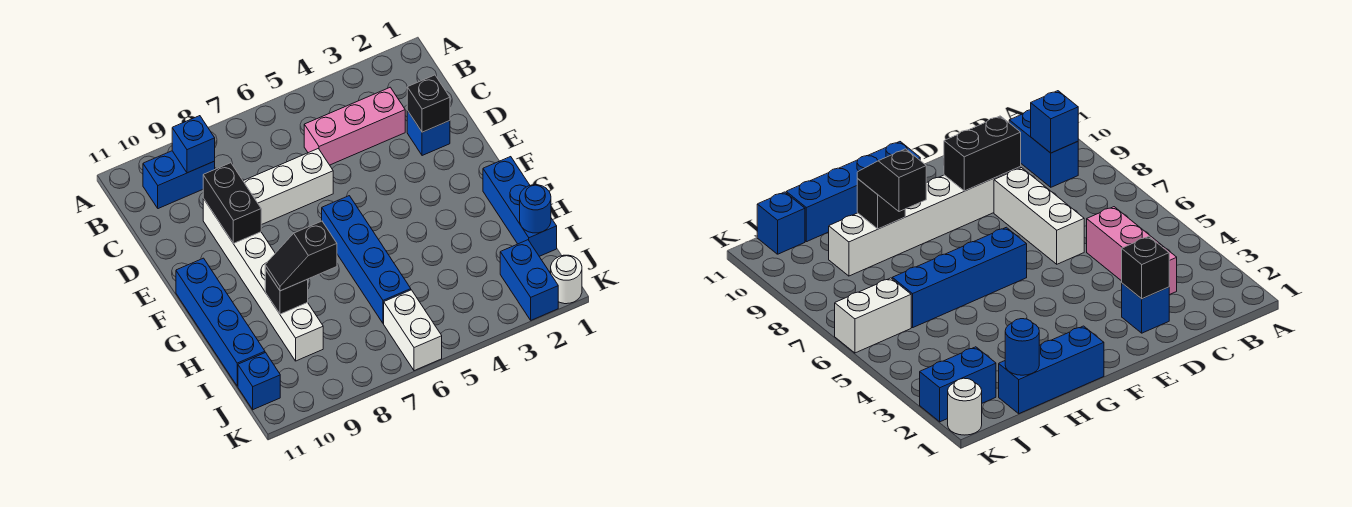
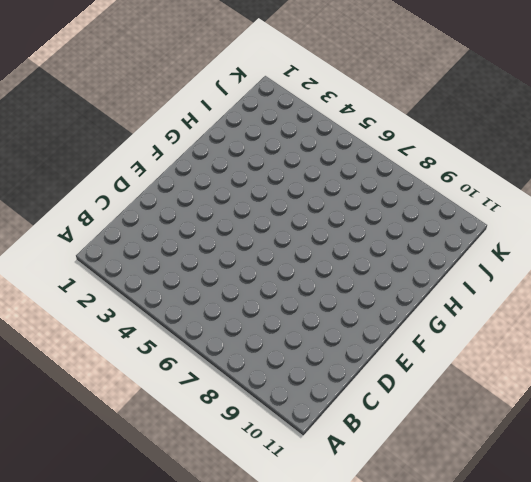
none -> blue brick B9:B10 level 1
none -> pink brick C3:C5 level 1
none -> blue brick D2 level 1

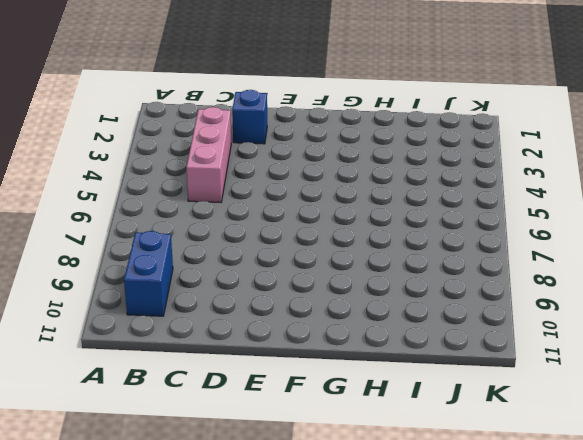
none -> white brick D6:D8 level 1
none -> white brick D9:I9 level 1
none -> blue brick F6:I6 level 1

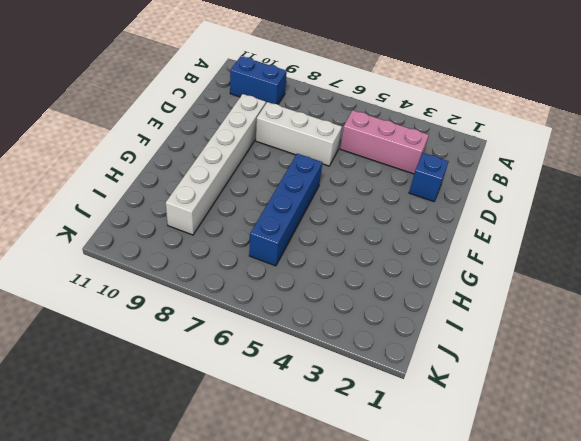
none -> blue brick F11:I11 level 1
none -> blue brick G1:I1 level 1
none -> blue brick J2:K2 level 1

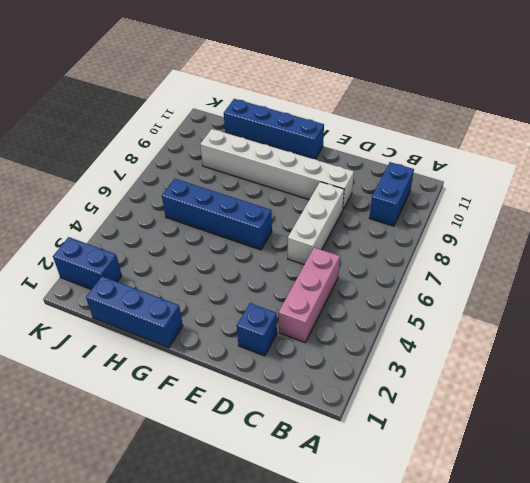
none -> white brick J6:K6 level 1
none -> blue brick J11 level 1
none -> white round brick K1 level 1

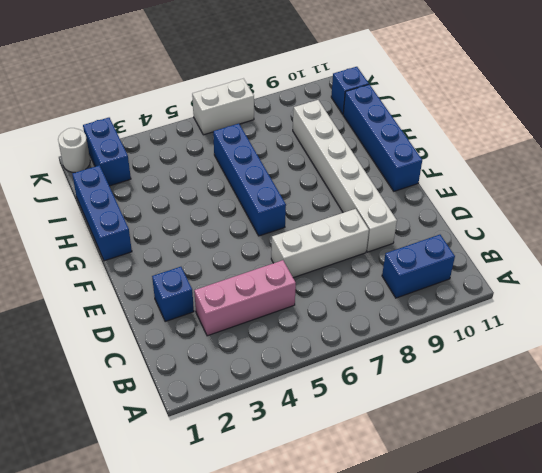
white brick K6:K7 level 1 -> white brick J6:K6 level 1
none -> blue brick B9 level 2
none -> black brick D2 level 2
none -> black brick D9:E9 level 2

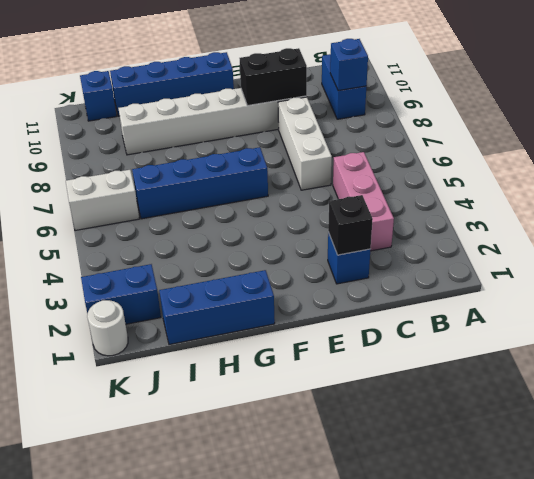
none -> black brick H9 level 2
none -> blue round brick I1 level 2
none -> black slope H8:H9 level 3 top 8

